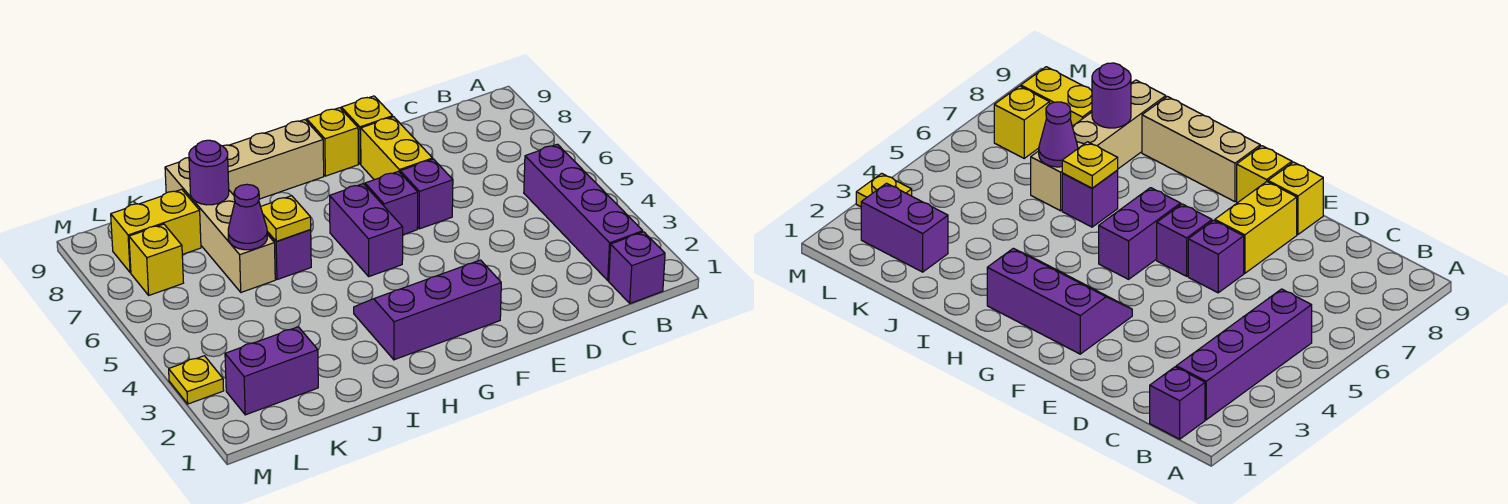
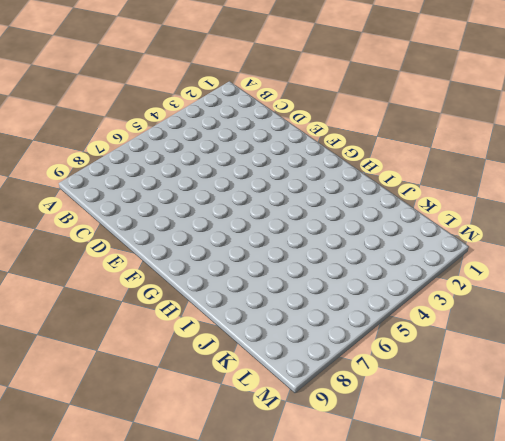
none -> purple brick B1 level 1
none -> purple brick B2:B5 level 1
none -> purple brick E6 level 1

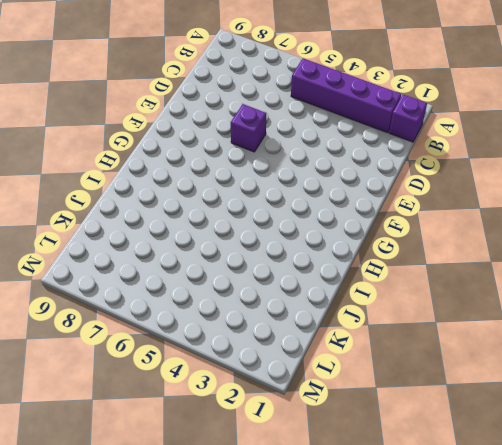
none -> yellow brick E7:E8 level 1
none -> yellow brick E9 level 1
none -> purple slope F2:H3 level 1 top 2

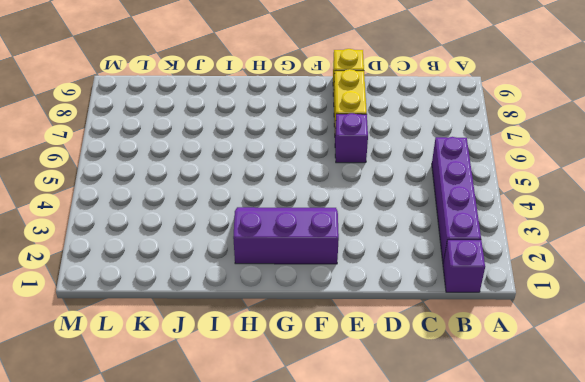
none -> purple brick F6 level 1
none -> yellow brick F9 level 1
none -> purple brick G5:G6 level 1

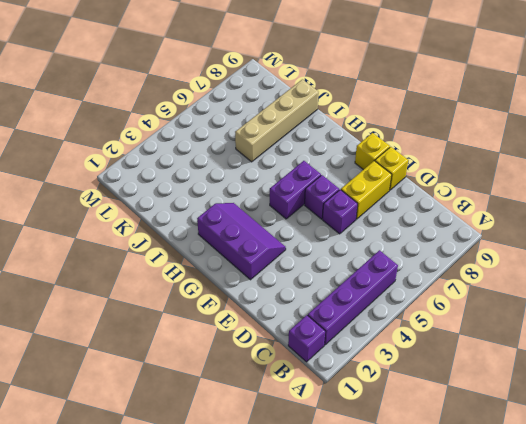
none -> tan brick G9:I9 level 1
none -> purple brick I6 level 1
none -> purple brick K2:L2 level 1

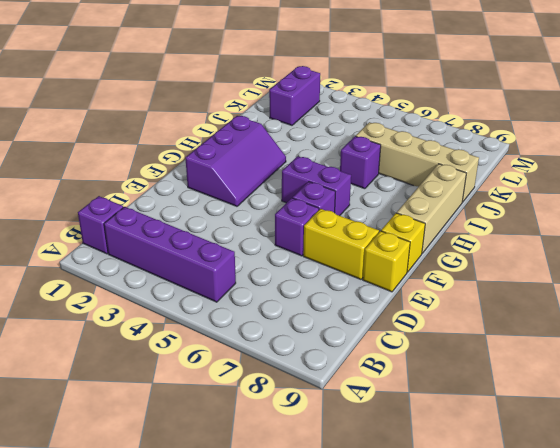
none -> yellow brick K8:L8 level 1
none -> yellow brick L7 level 1
none -> yellow plate M3 level 1

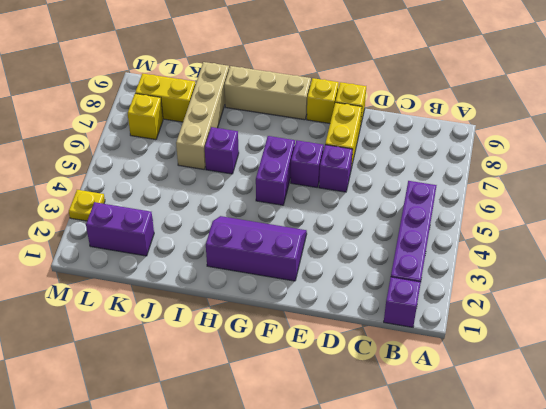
none -> yellow plate I6 level 2
none -> purple cone J6 level 2
none -> purple round brick J8 level 2

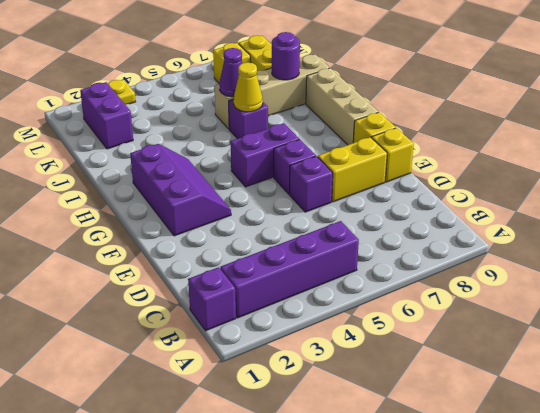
yellow cone I6 level 2 -> yellow plate I6 level 2

